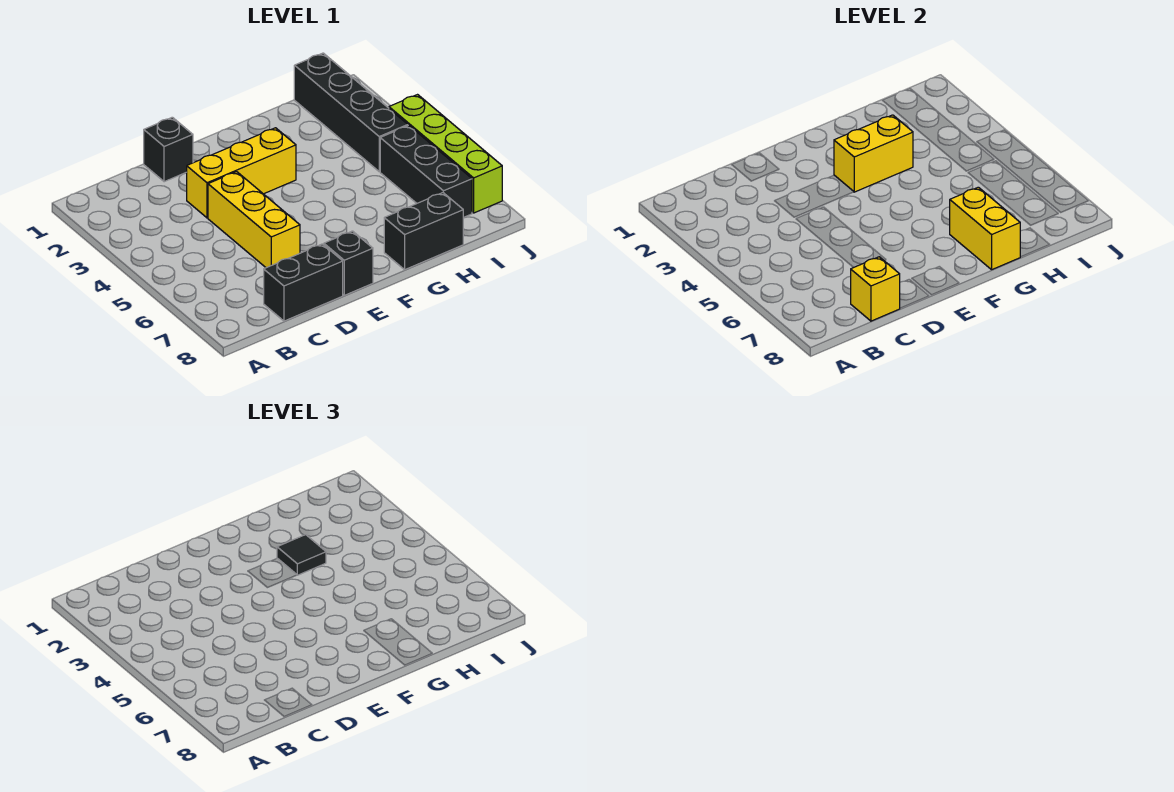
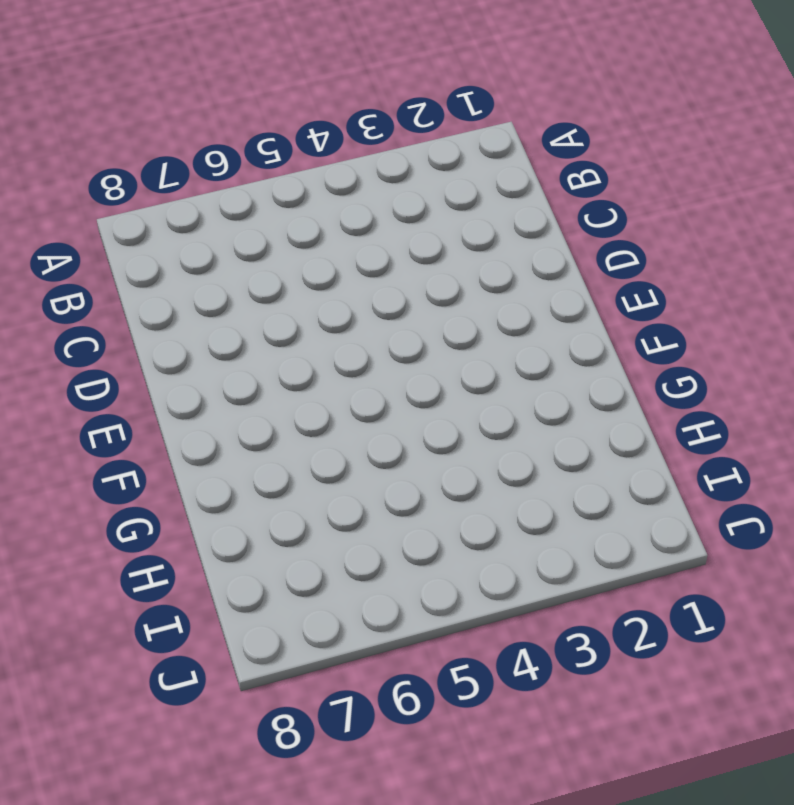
none -> black brick C8:D8 level 1
none -> black brick D1 level 1
none -> yellow brick D3:F3 level 1

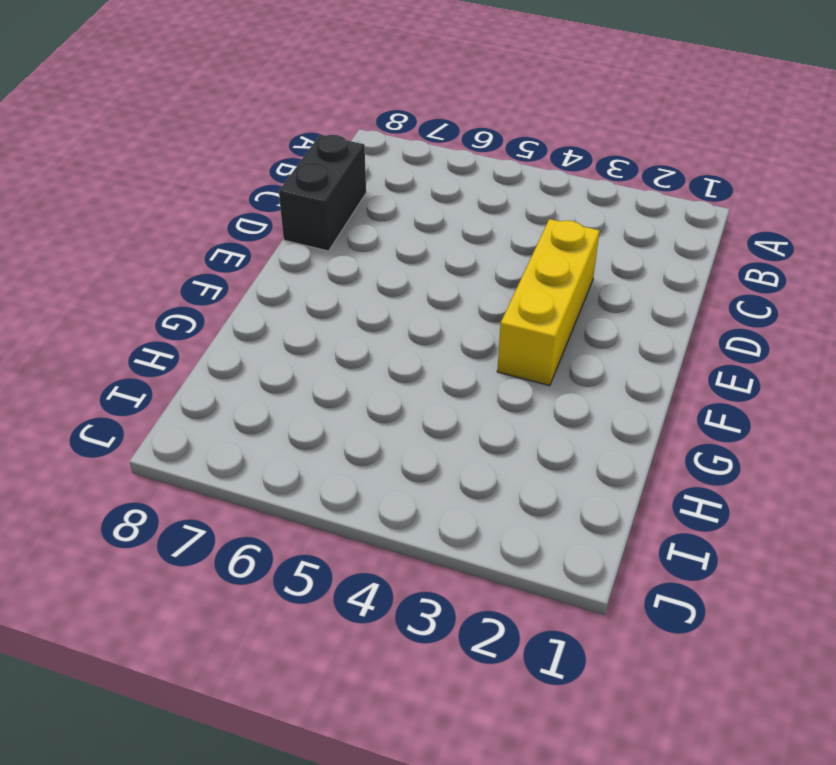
none -> black brick D1 level 1
none -> yellow brick D4:D6 level 1
none -> black brick E8 level 1

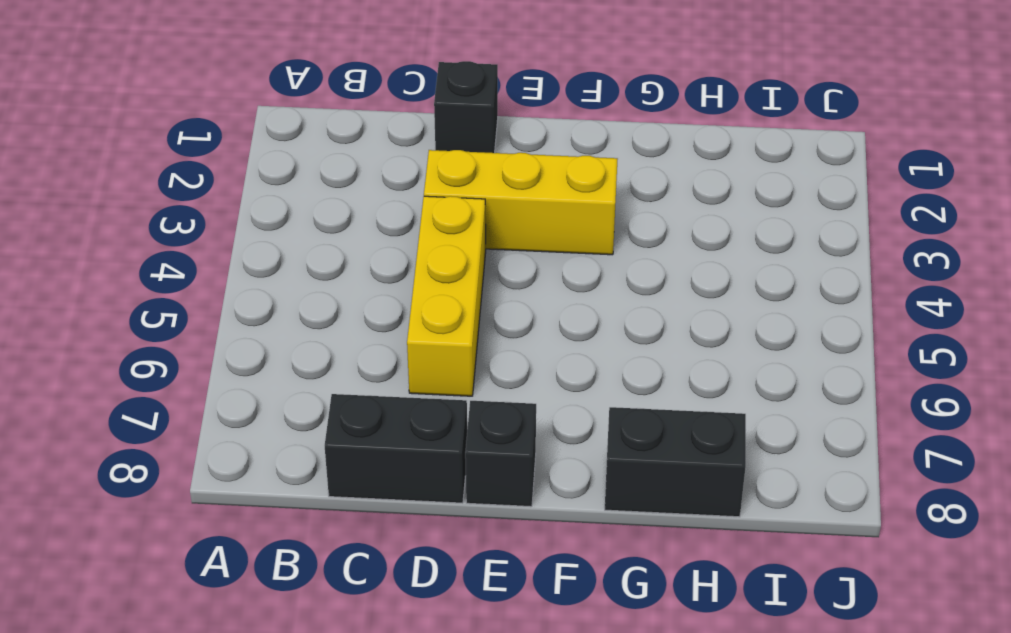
none -> black brick I1:I4 level 1
none -> black brick I5:I7 level 1
none -> lime brick J4:J7 level 1

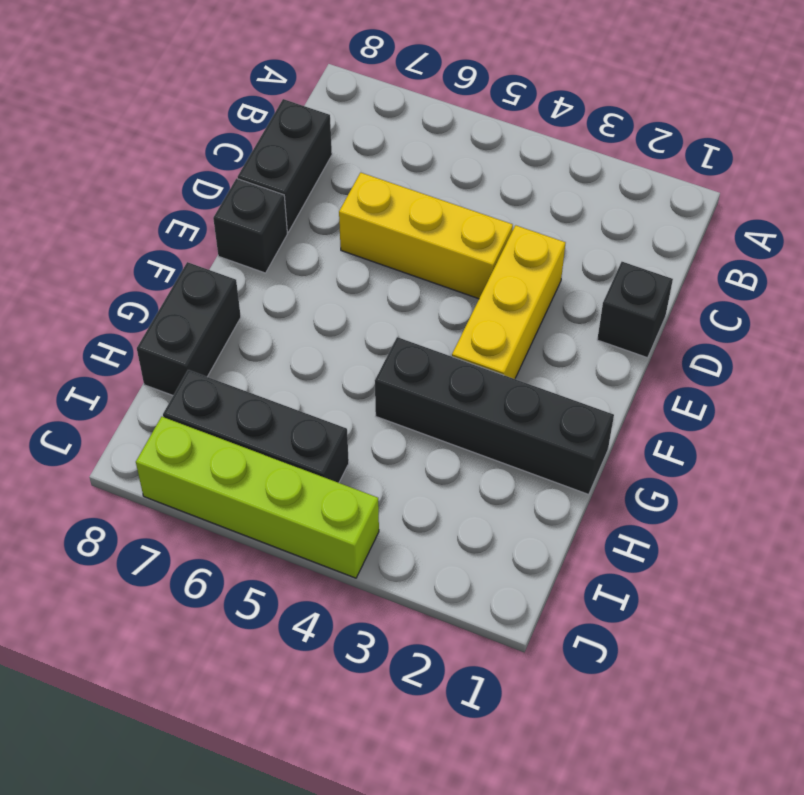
black brick G1:G4 level 1 -> black brick I1:I4 level 1
none -> yellow brick C8 level 2
none -> yellow brick F3:G3 level 2
none -> yellow brick G7:G8 level 2

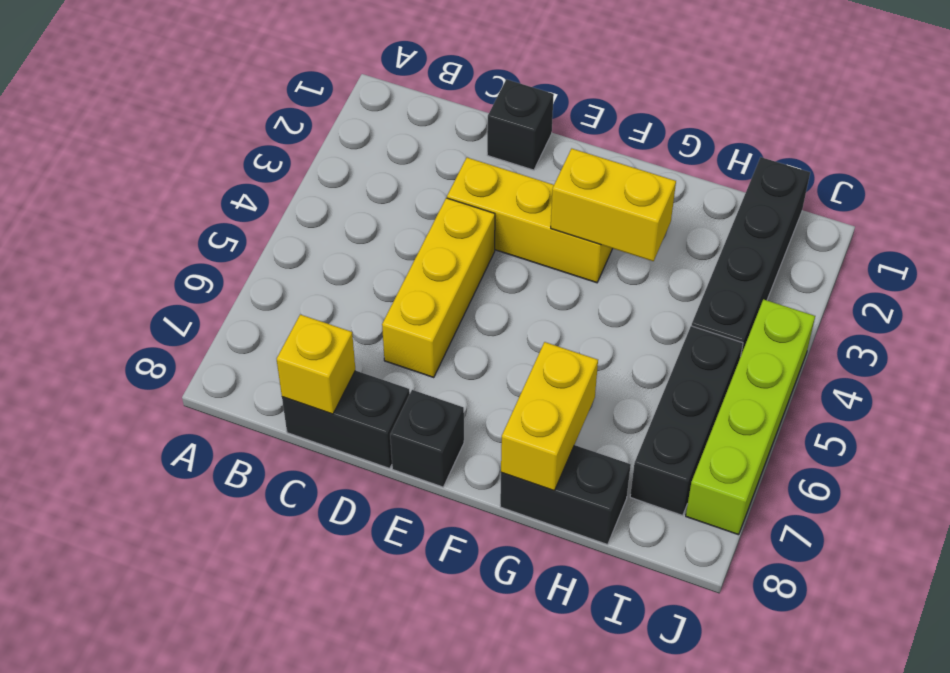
none -> black tile G3 level 3

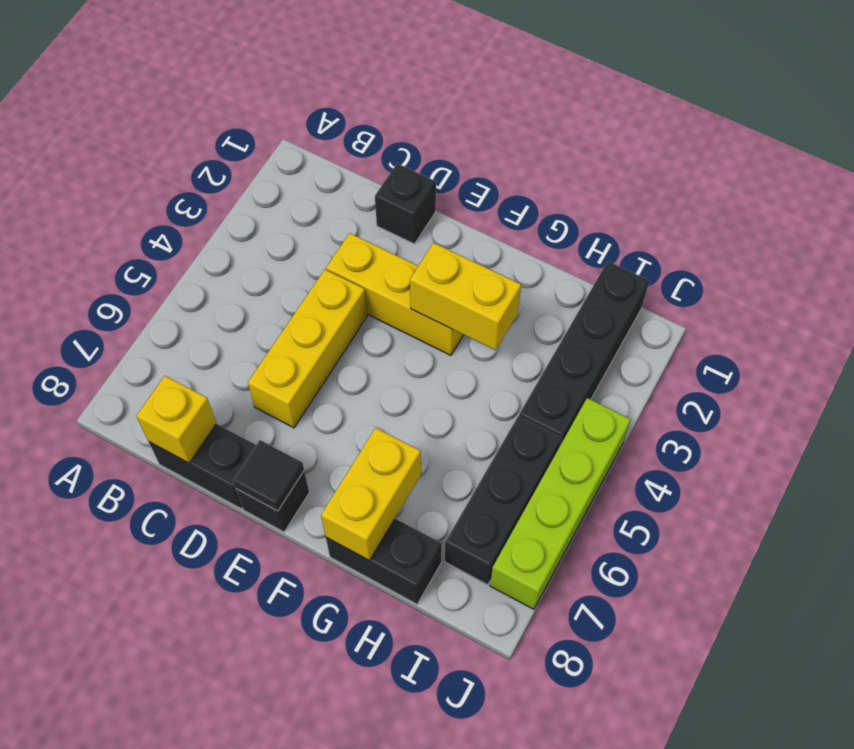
black tile E8 level 2 -> black tile G3 level 3

